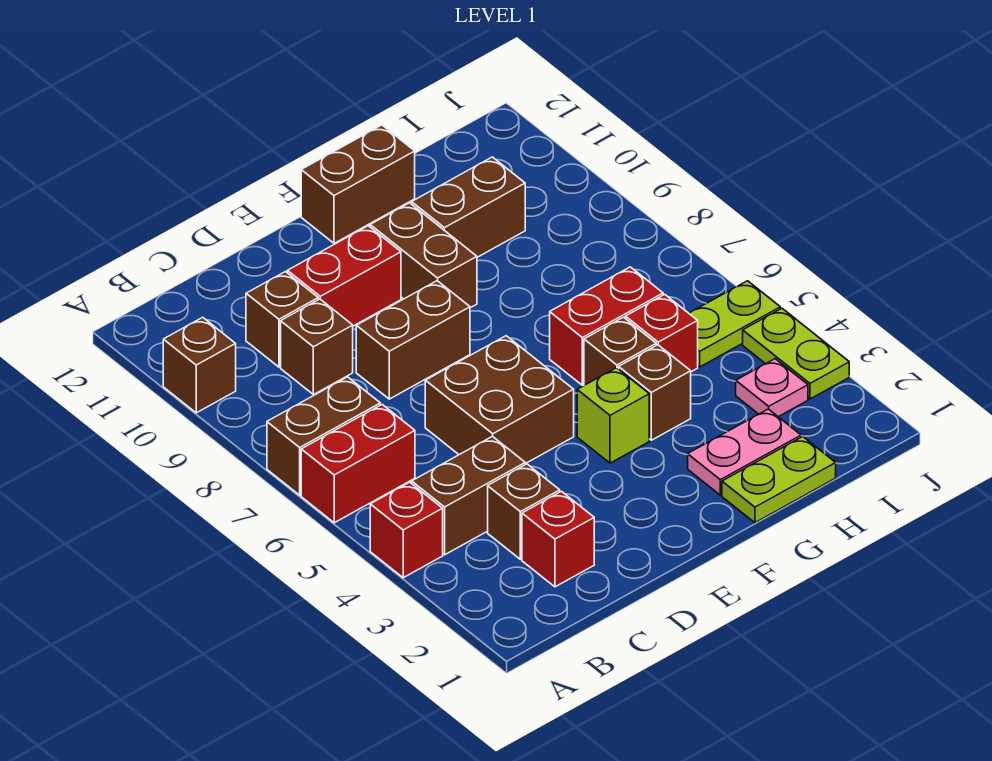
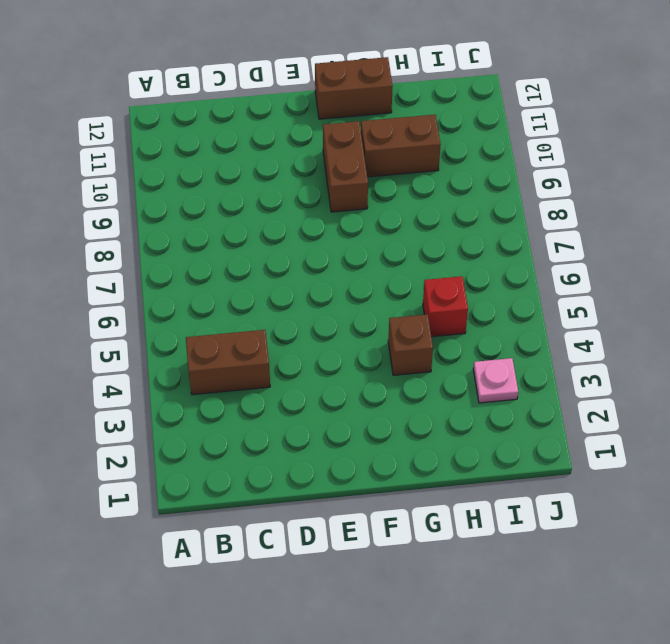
none -> red brick A4 level 1
none -> red brick A6:B6 level 1
none -> brown brick A7:B7 level 1

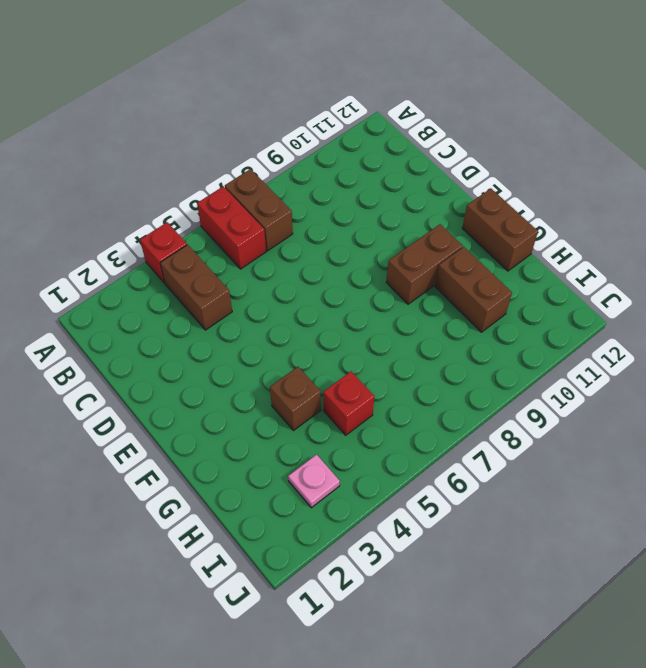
none -> brown brick A10 level 1
none -> red brick C2 level 1
none -> brown brick C3 level 1

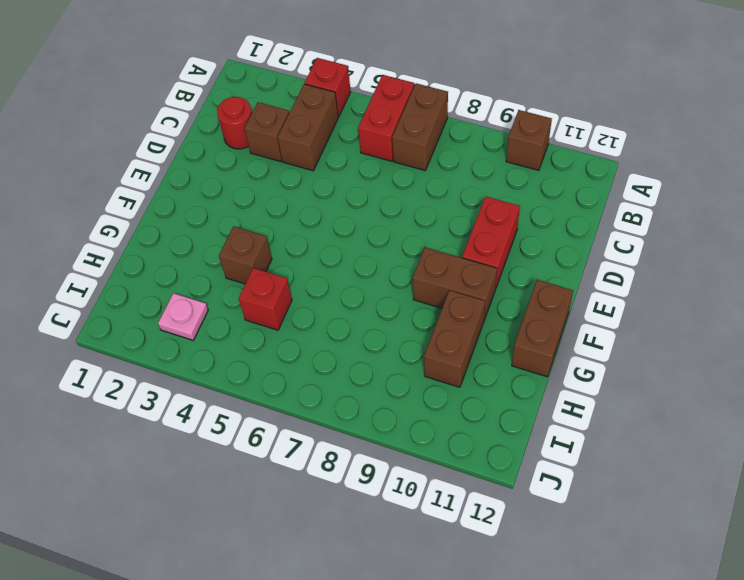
red round brick C2 level 1 -> red brick C2 level 1
none -> brown brick C9 level 1
none -> brown brick C10 level 1
none -> brown brick D5:E6 level 1

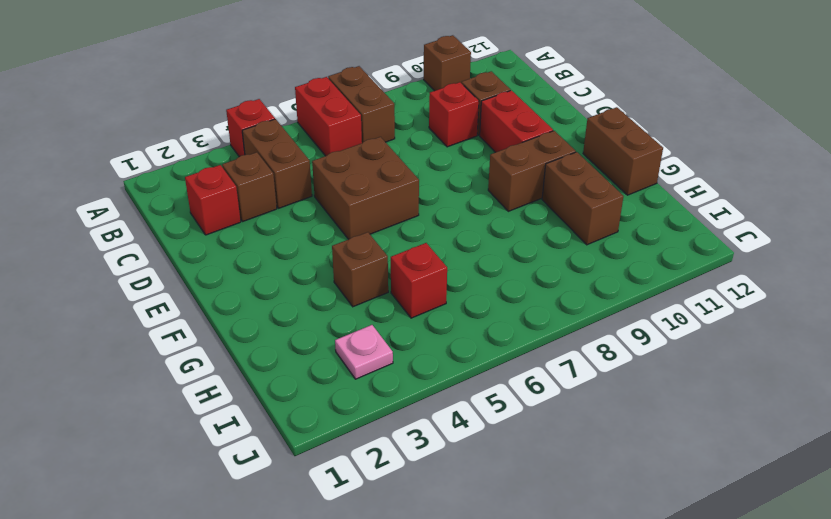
red brick C9 level 1 -> brown brick C9 level 1
none -> brown brick D8:E8 level 1
none -> lime brick F4 level 1
none -> lime plate G1:H1 level 1

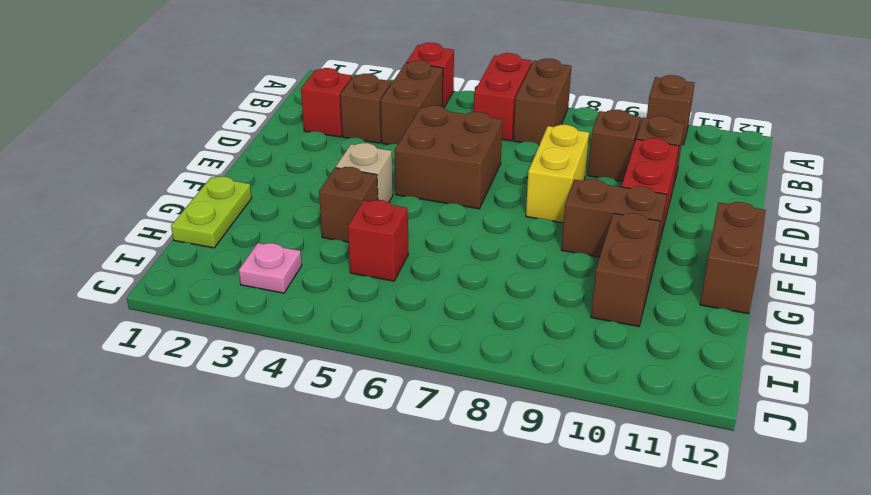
yellow brick D8:E8 level 1 -> brown brick D8:E8 level 1
tan brick F4 level 1 -> lime brick F4 level 1
none -> pink plate G2:H2 level 1
none -> brown brick G5 level 1
none -> red brick G6:H6 level 1

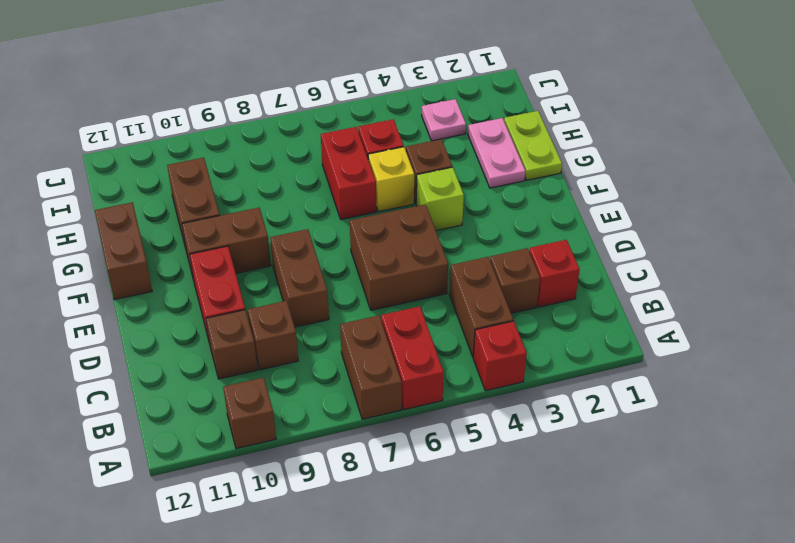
yellow brick G5 level 1 -> brown brick G5 level 1
none -> lime plate I5:J5 level 1
none -> lime plate J3:J4 level 1

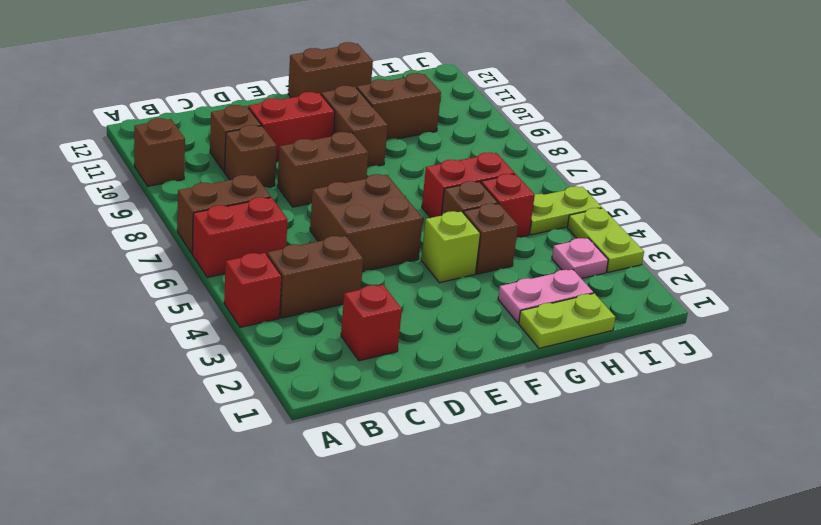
none -> brown brick C3 level 1

